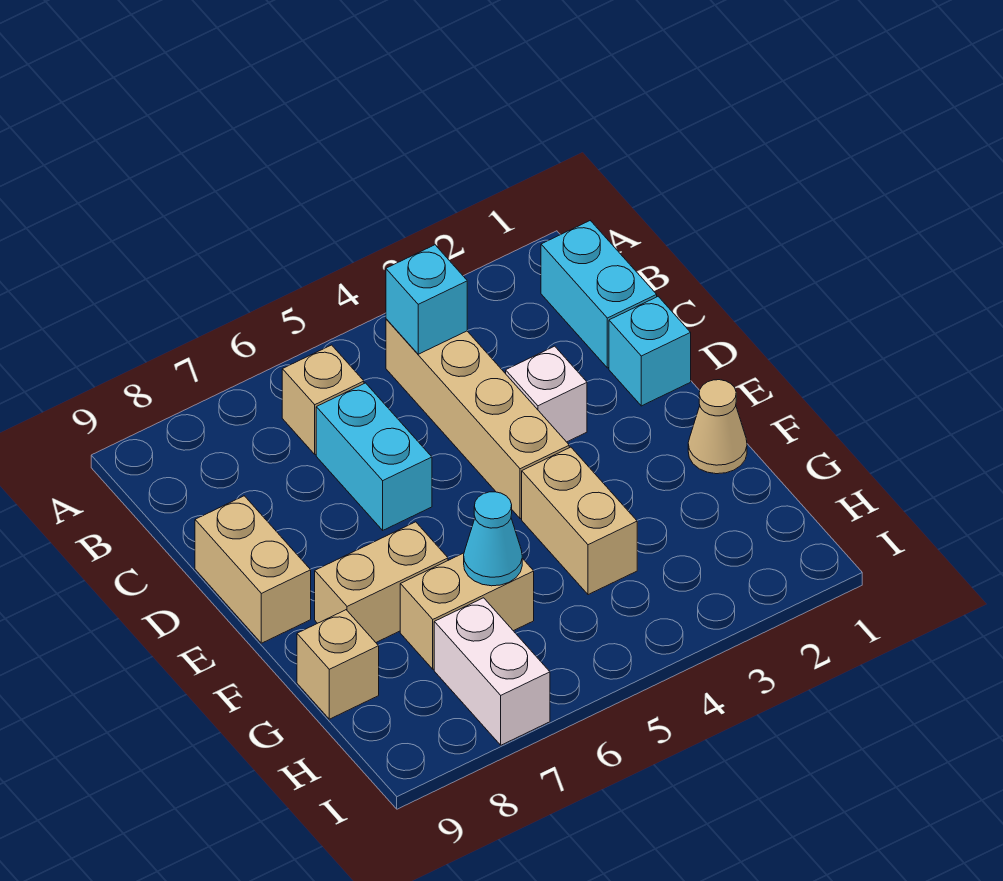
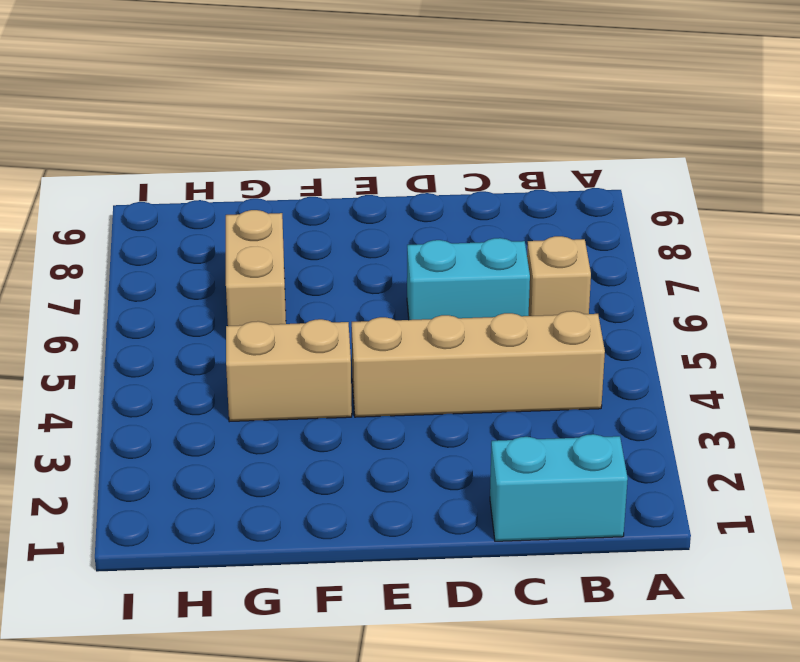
none -> cyan brick D1 level 1
none -> white brick D3 level 1
none -> tan brick D9:E9 level 1

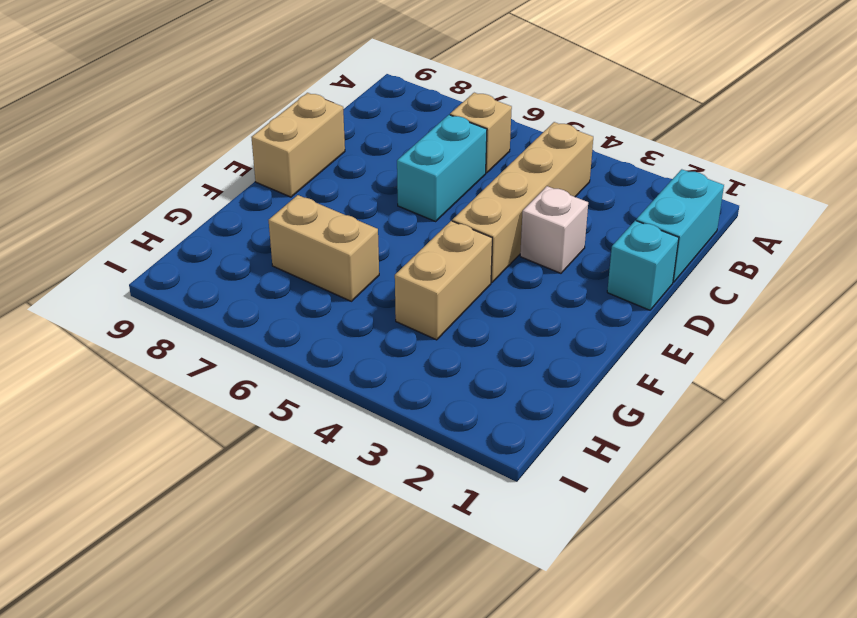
none -> tan cone F1 level 1
none -> tan brick F7:F8 level 1
none -> tan brick G9 level 1

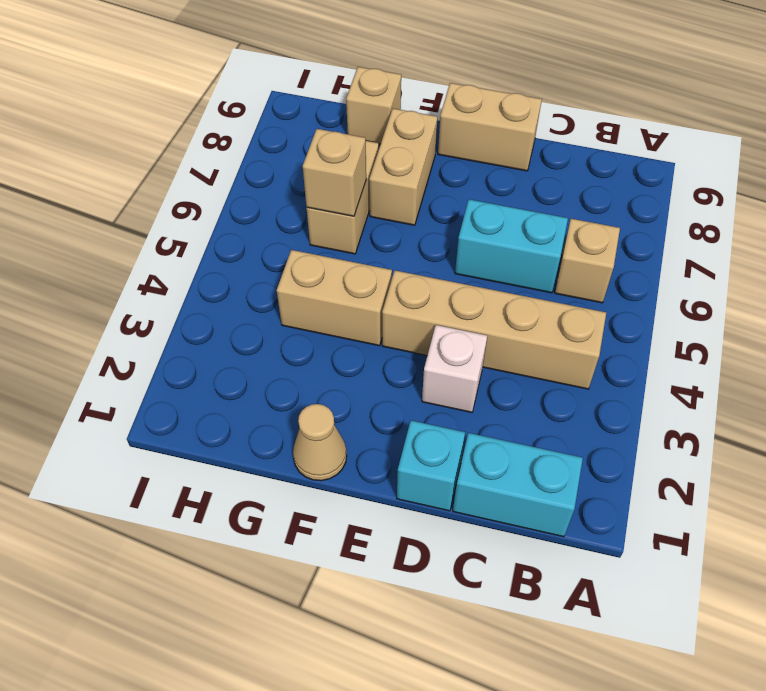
tan brick G6 level 2 -> cyan cone G6 level 2
none -> white brick H7:I7 level 1
none -> cyan brick B4 level 2

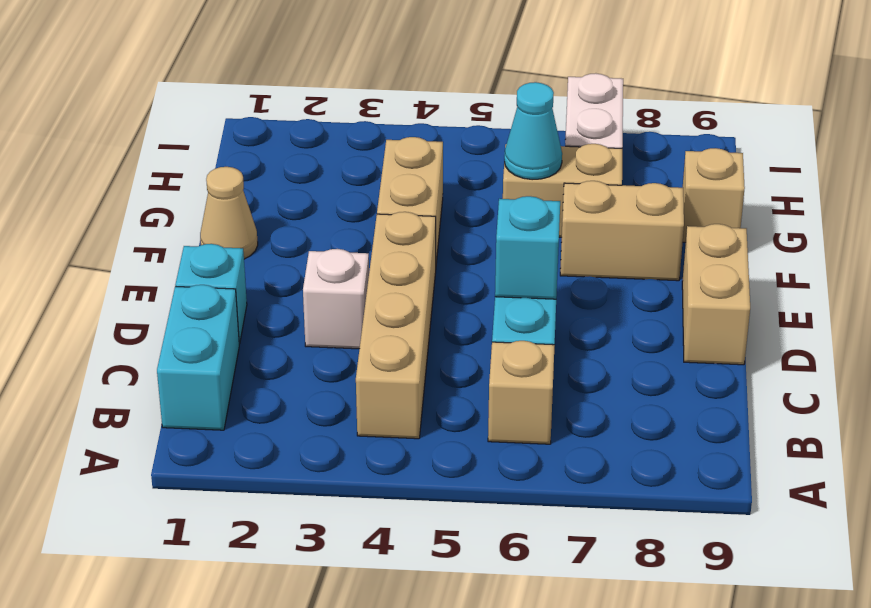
cyan brick D6 level 2 -> cyan brick B4 level 2

